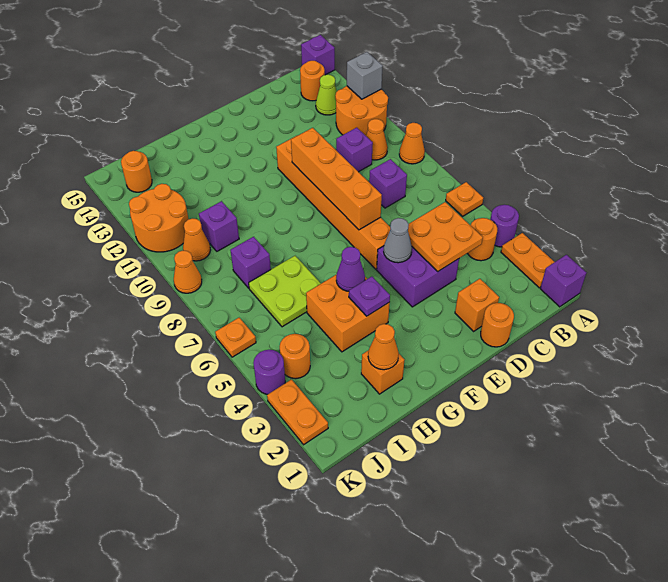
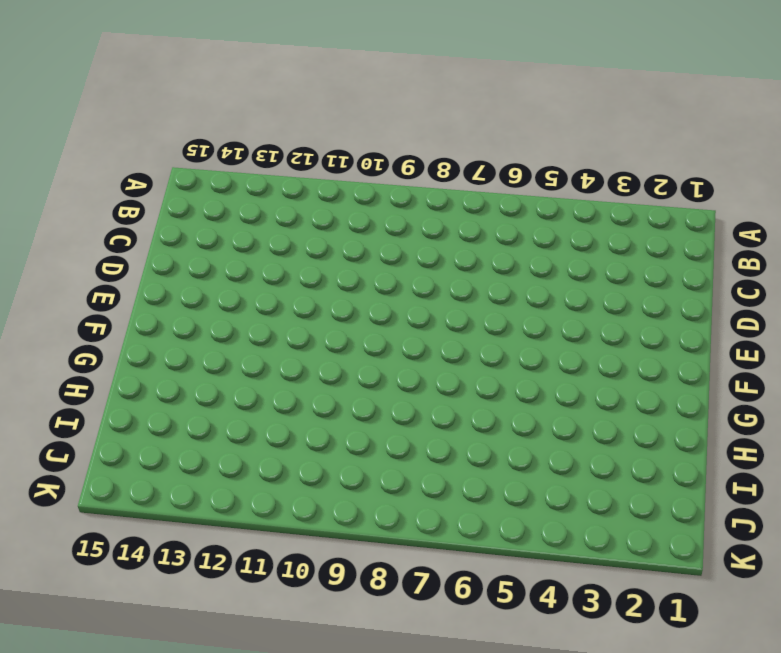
none -> purple brick A1 level 1
none -> orange plate A2:A3 level 1
none -> purple round brick A4 level 1
none -> orange plate A6 level 1

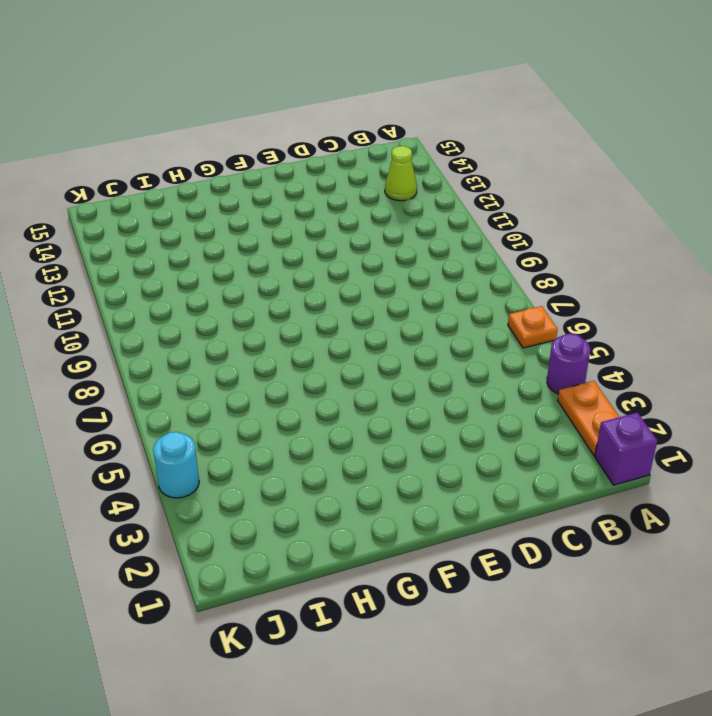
cyan round brick K4 level 1 -> purple round brick K4 level 1
none -> orange cone A9 level 1
none -> orange round brick A11:B12 level 1
none -> purple brick A15 level 1
none -> orange round brick B4 level 1

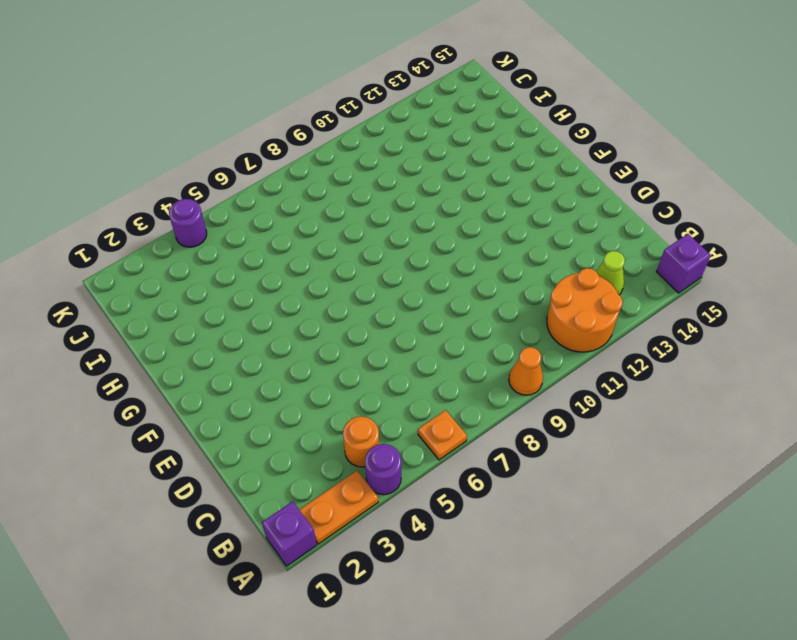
none -> orange cone B10 level 1
none -> orange round brick B14 level 1
none -> purple brick C8 level 1
none -> purple brick C10 level 1

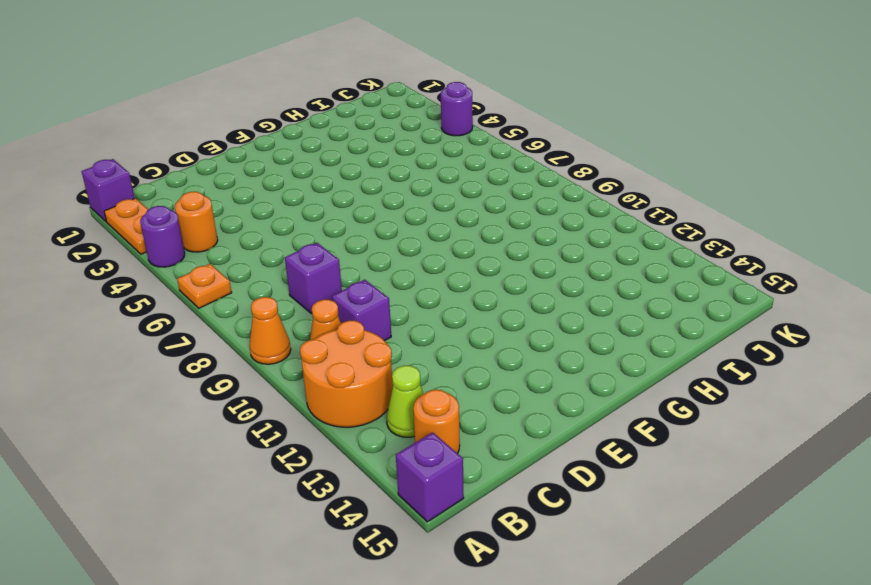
none -> orange round brick D1 level 1
none -> orange brick D2 level 1
none -> purple brick D4:E5 level 1
none -> orange brick E6:E11 level 1

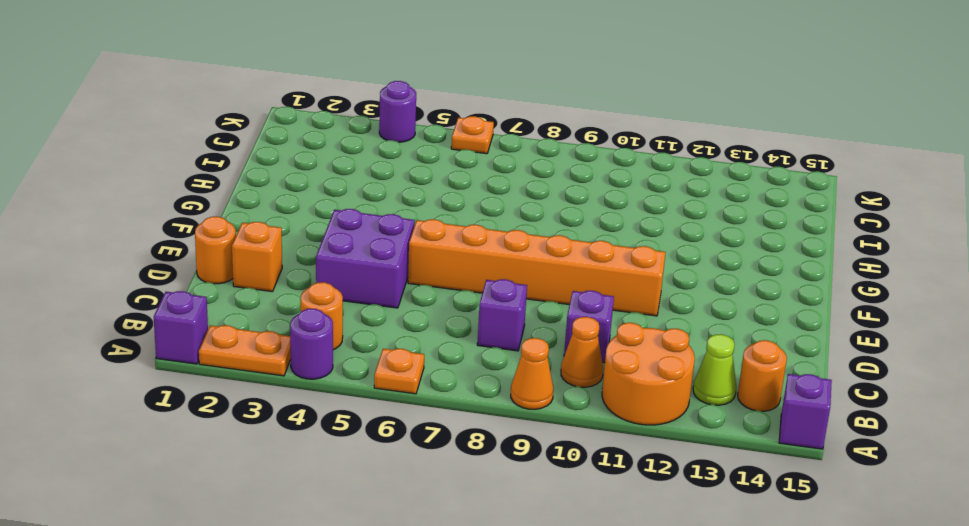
none -> orange brick G4:H5 level 1
none -> orange brick H2 level 1
none -> lime plate H6:I7 level 1
none -> purple brick I8 level 1

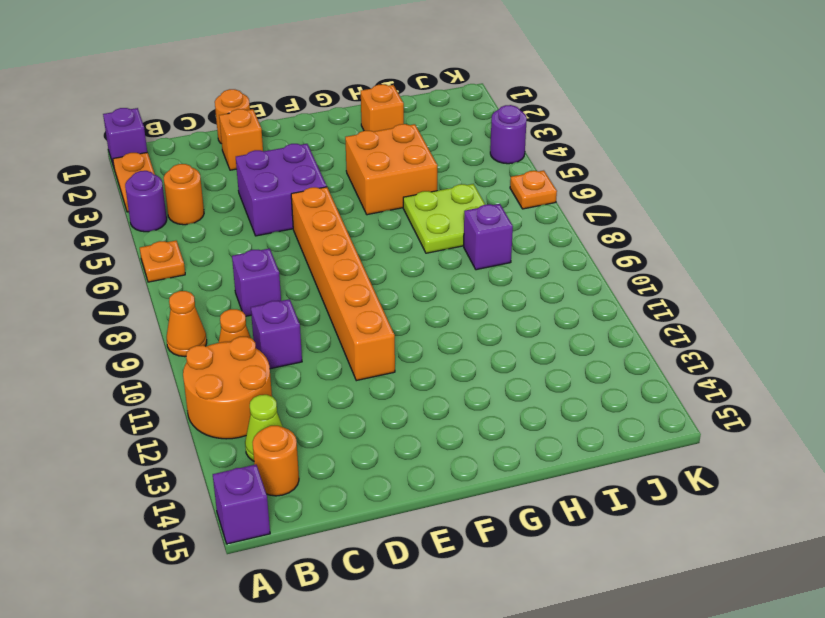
none -> purple brick I10 level 1
none -> orange round brick J4 level 1
none -> orange cone J10 level 1
none -> orange round brick J11:K12 level 1

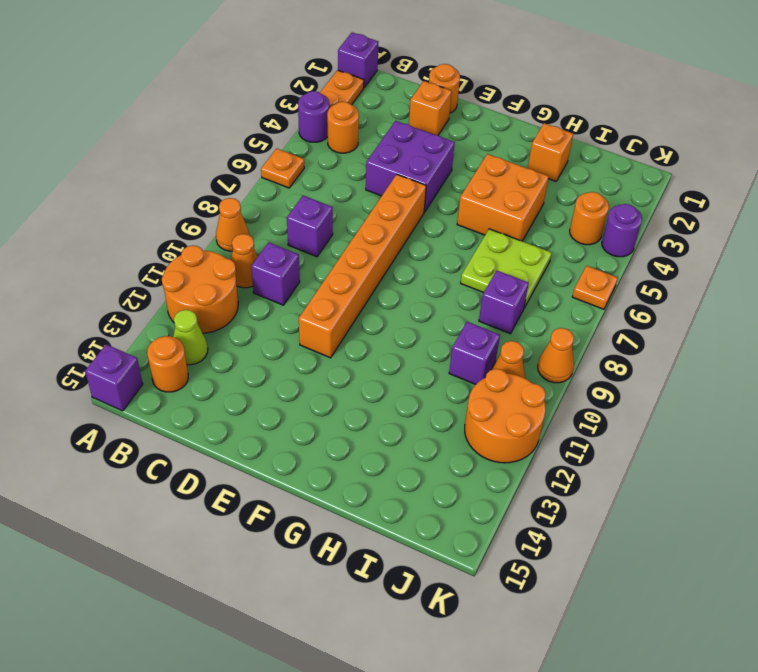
none -> orange round brick J14 level 1
none -> orange plate K2:K3 level 1
none -> grey brick A12 level 2
none -> orange plate C4:D5 level 2

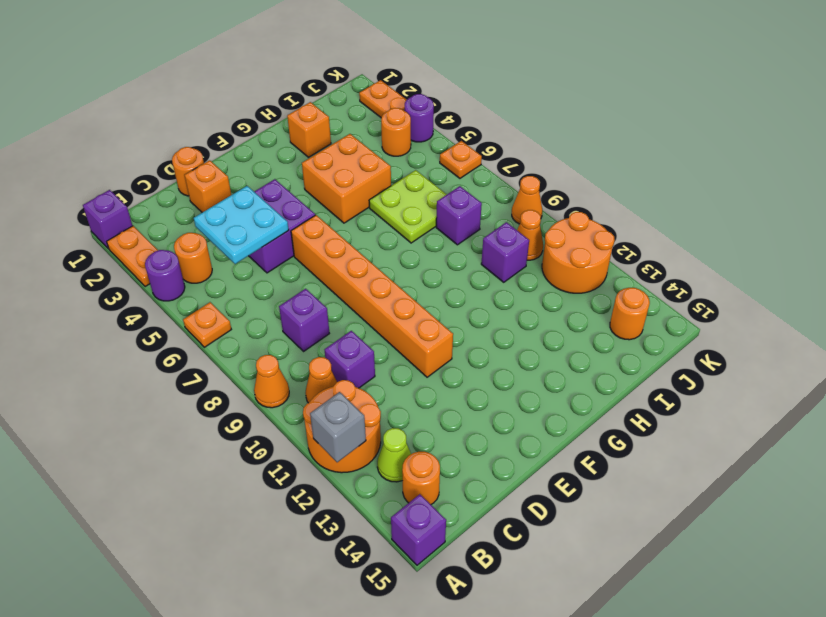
cyan plate C4:D5 level 2 -> orange plate C4:D5 level 2
none -> grey cone E5 level 2
none -> orange brick E7:E10 level 2
none -> purple plate G4 level 2
none -> purple cone G5 level 2

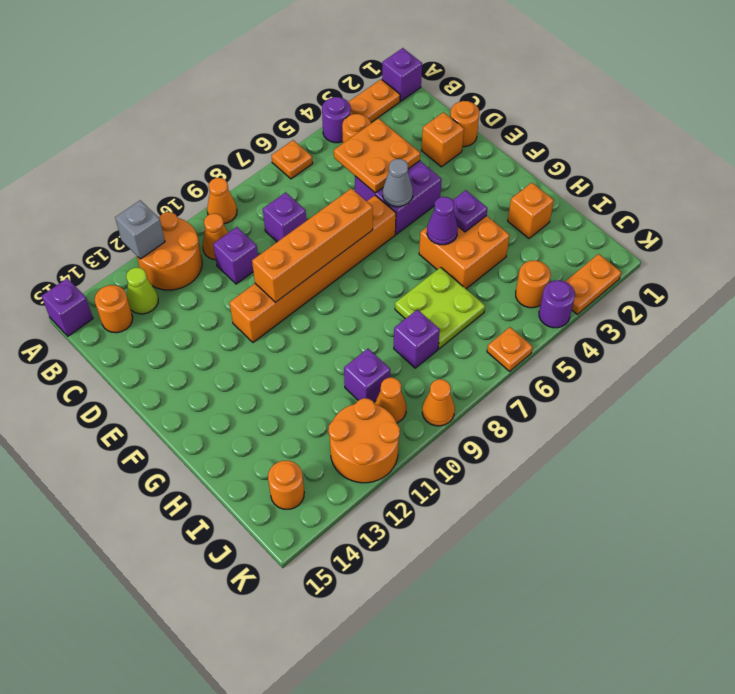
none -> orange cone H2 level 2

